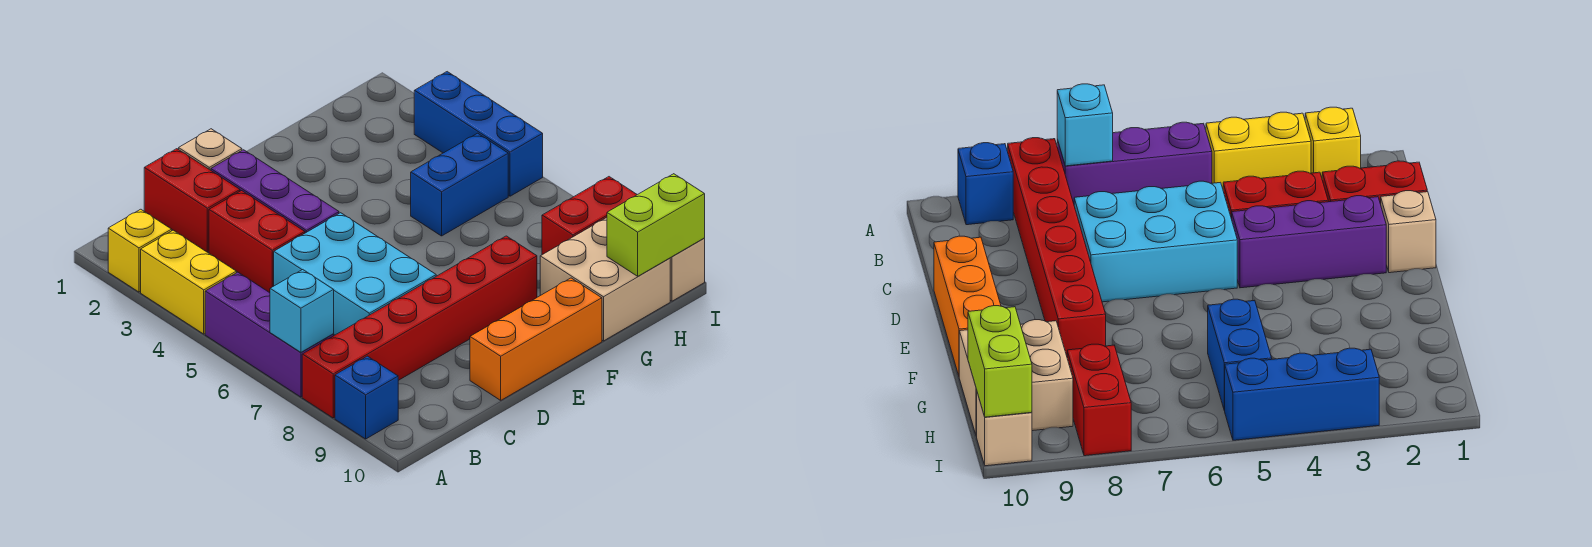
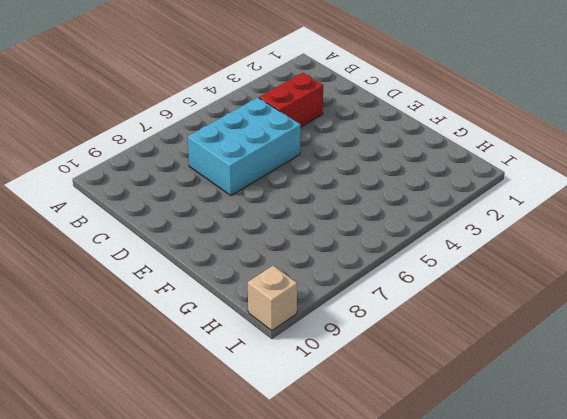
none -> yellow brick A2 level 1
none -> yellow brick A3:A4 level 1
none -> purple brick A5:A7 level 1

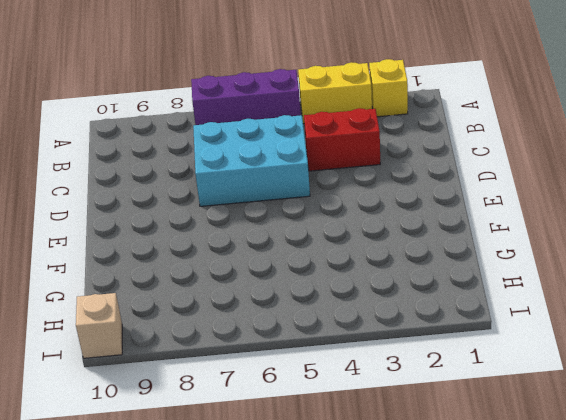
none -> red brick A8:F8 level 1
none -> blue brick A9 level 1
none -> red brick C1:C2 level 1

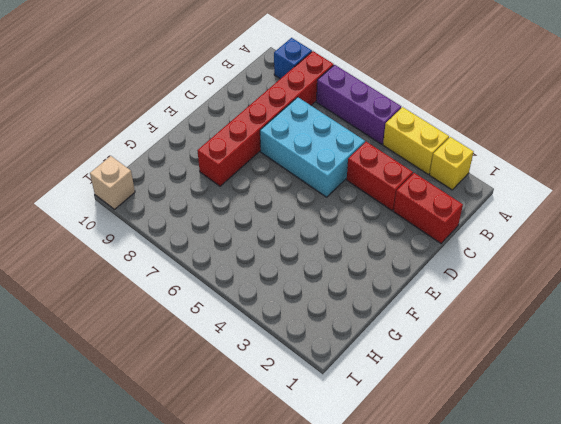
none -> tan brick D1 level 1
none -> purple brick D2:D4 level 1
none -> orange brick D10:F10 level 1

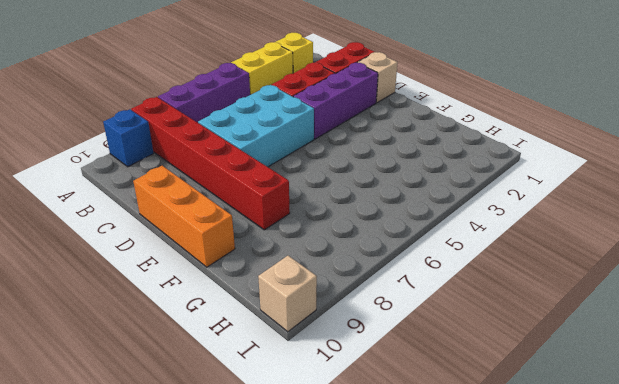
none -> blue brick G5:H5 level 1
none -> tan brick G9:H10 level 1
none -> red brick H8:I8 level 1

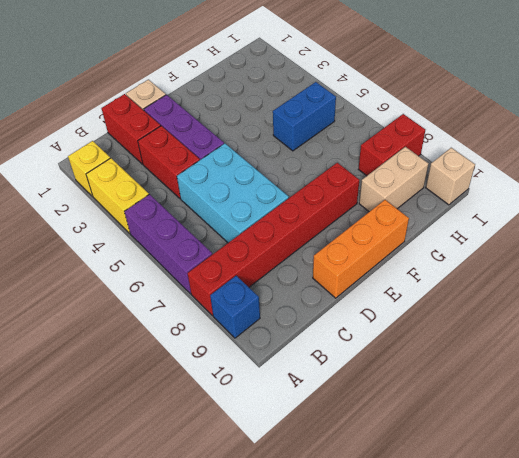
tan brick G9:H9 level 1 -> tan brick G9:H10 level 1
none -> blue brick I3:I5 level 1
none -> cyan brick A7 level 2
none -> lime brick H10:I10 level 2

